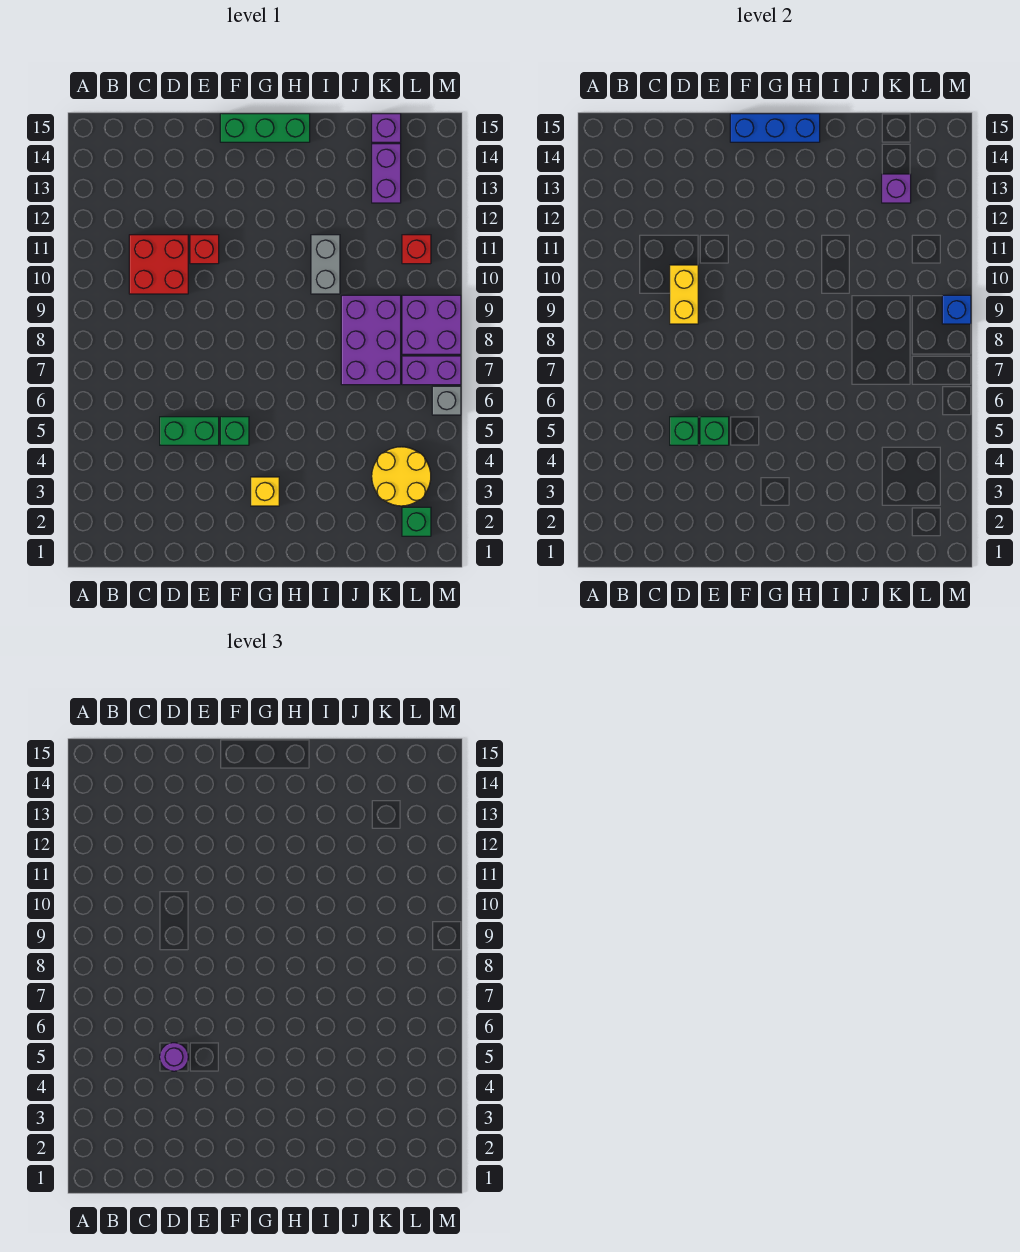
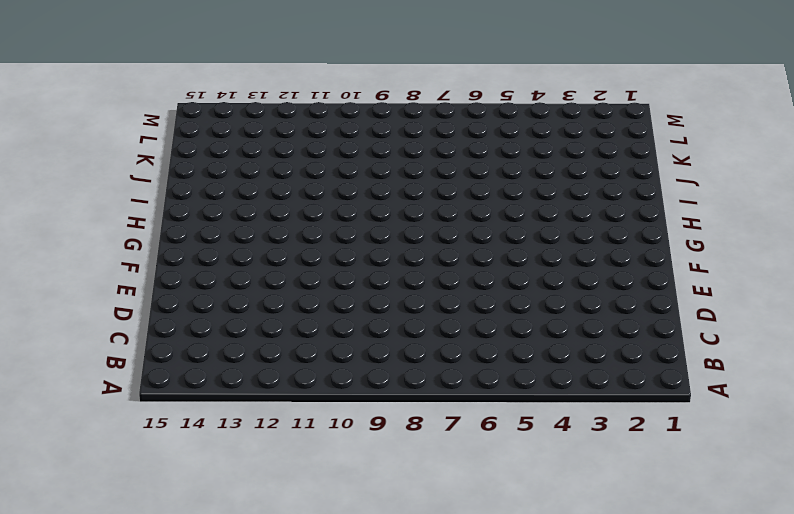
none -> red brick C10:D11 level 1
none -> green brick D5:E5 level 1
none -> red brick E11 level 1

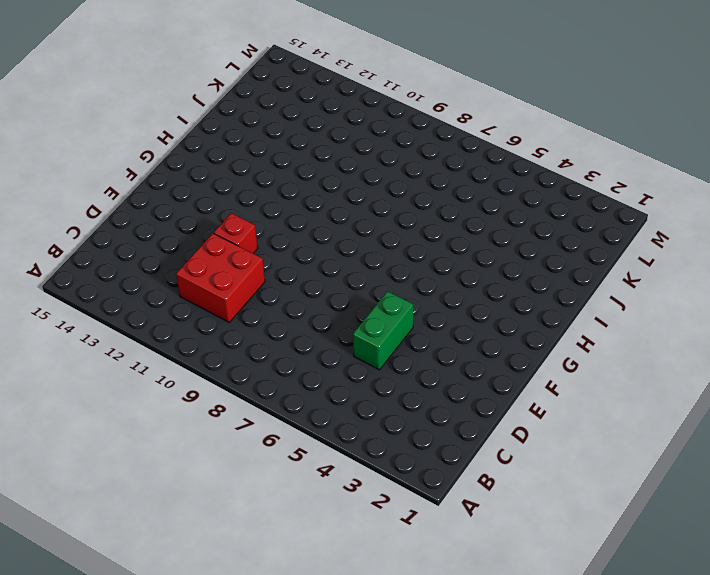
none -> green brick F5 level 1
none -> green brick F15:H15 level 1
none -> yellow brick G3 level 1

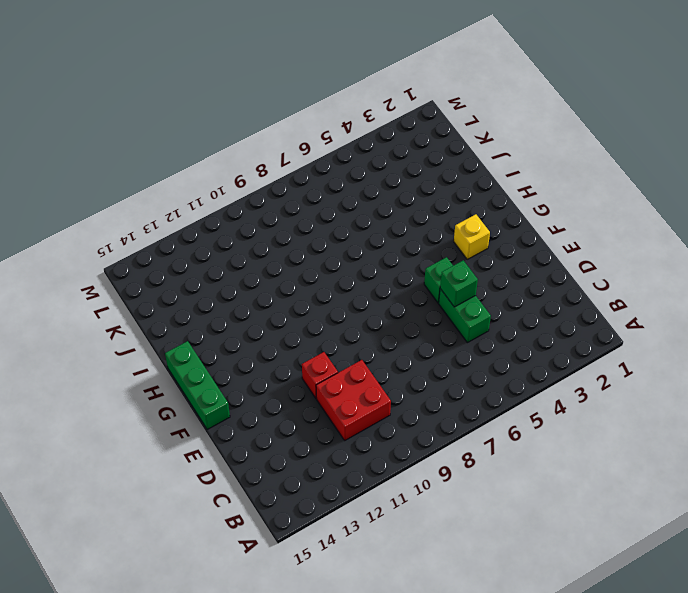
none -> grey brick I10:I11 level 1
none -> purple brick J7:K9 level 1
none -> yellow round brick K3:L4 level 1

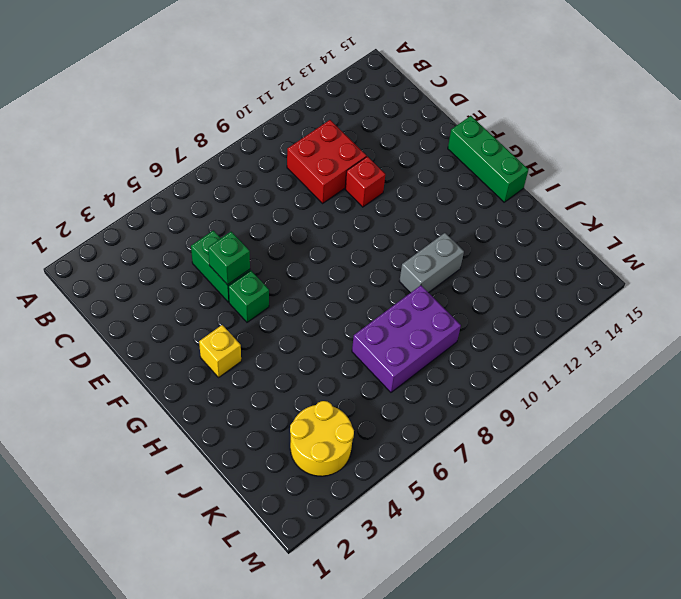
none -> purple brick K13:K14 level 1
none -> purple brick K15 level 1
none -> green brick L2 level 1

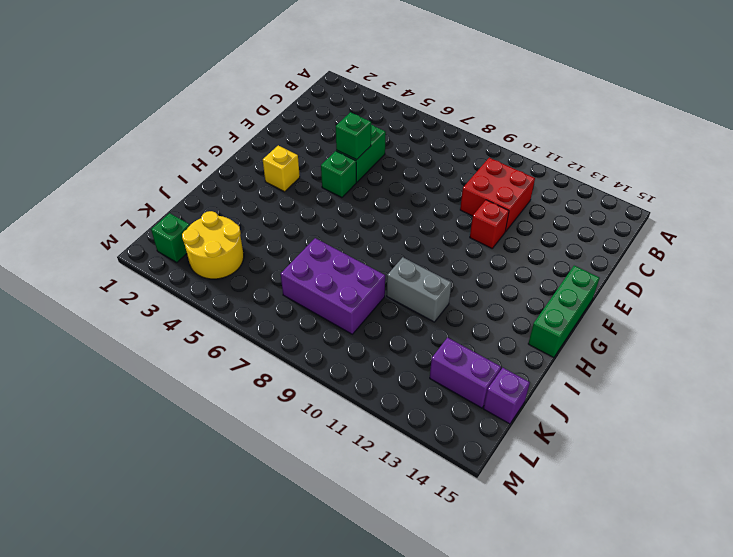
none -> purple brick L7:M7 level 1
none -> purple brick L8:M9 level 1
none -> red brick L11 level 1

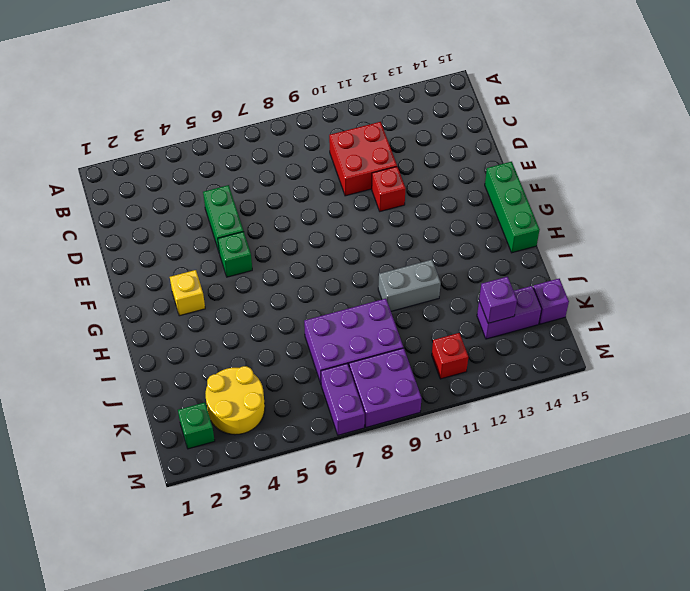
none -> grey brick M6 level 1
none -> green brick D5 level 2
none -> yellow brick D9:D10 level 2

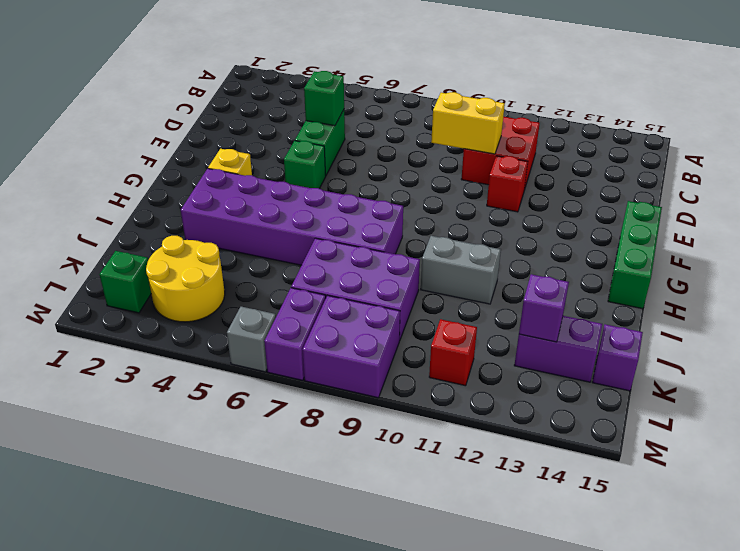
purple brick H3:I8 level 1 -> none
none -> green brick E5 level 2
none -> blue brick F15:H15 level 2
none -> blue brick M9 level 2

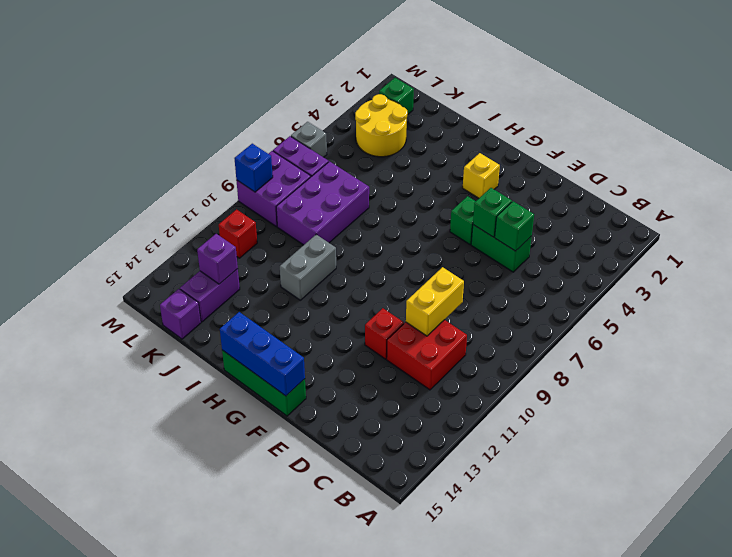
none -> purple round brick D5 level 3

